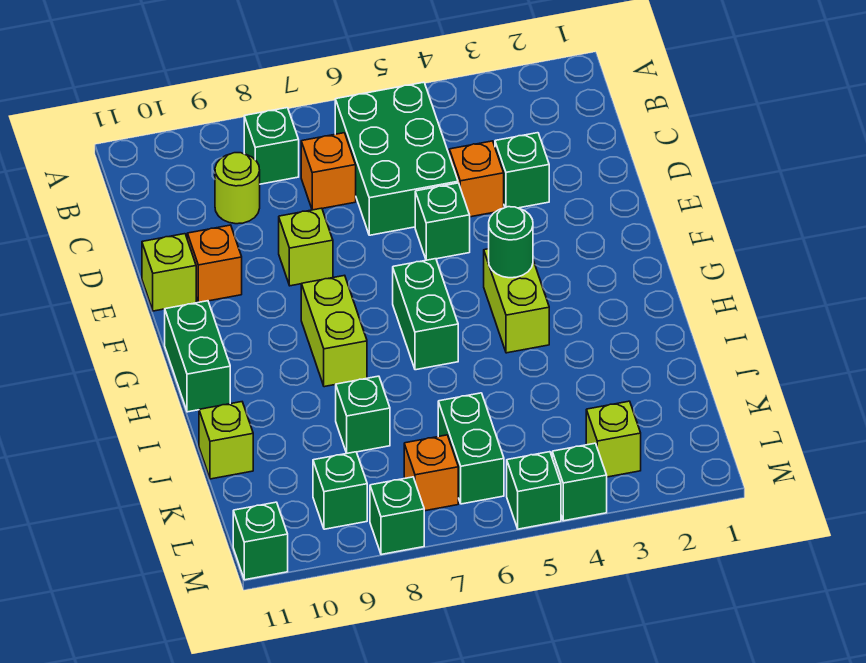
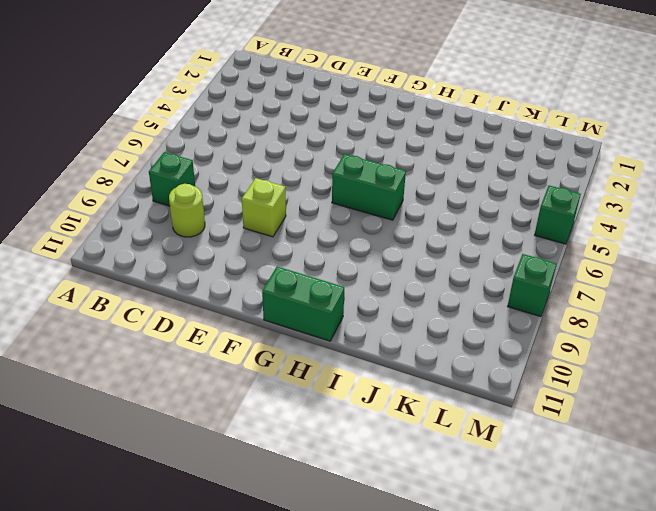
none -> green brick B5:D6 level 1
none -> orange brick C7 level 1
none -> green brick D3 level 1

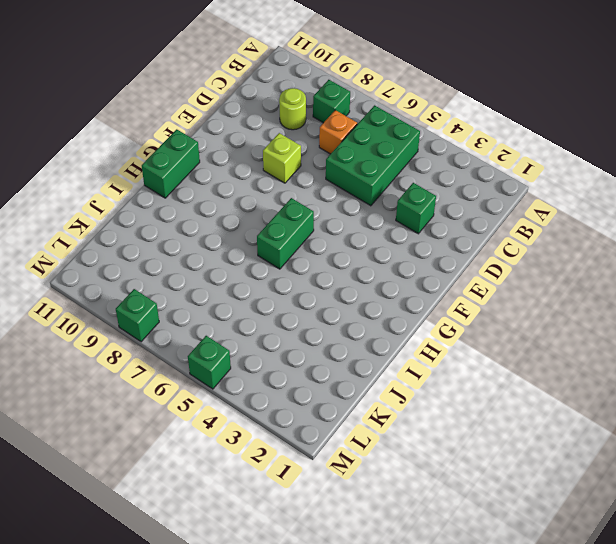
none -> orange brick D4 level 1
none -> green brick E5 level 1
none -> orange brick E10 level 1

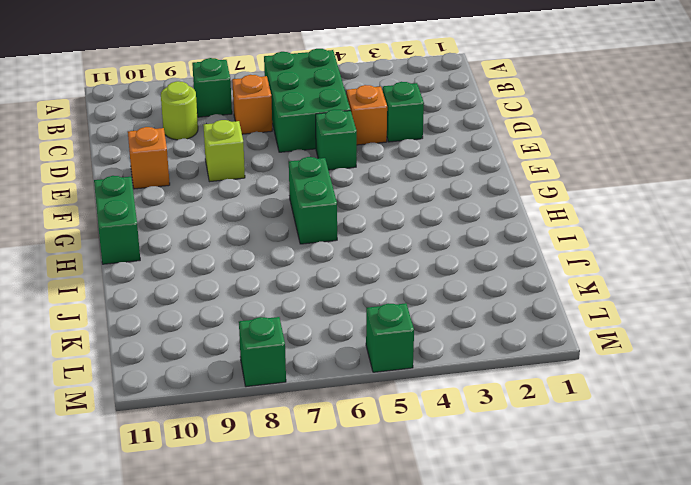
none -> lime brick E11 level 1
none -> lime brick G4:H4 level 1
none -> lime brick G8:H8 level 1

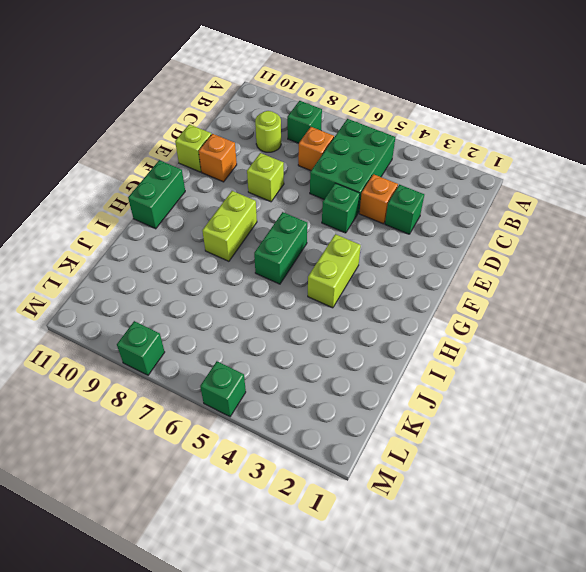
none -> green brick J8 level 1
none -> lime brick J11 level 1
none -> green brick K6:L6 level 1

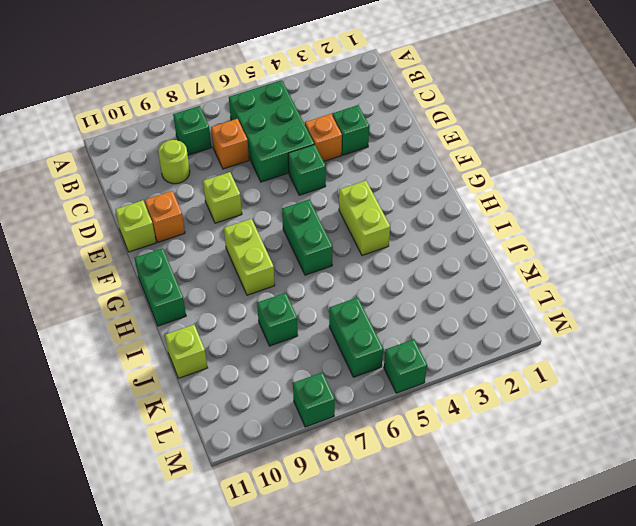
none -> lime brick L3 level 1
none -> orange brick L7 level 1
none -> green brick L9 level 1

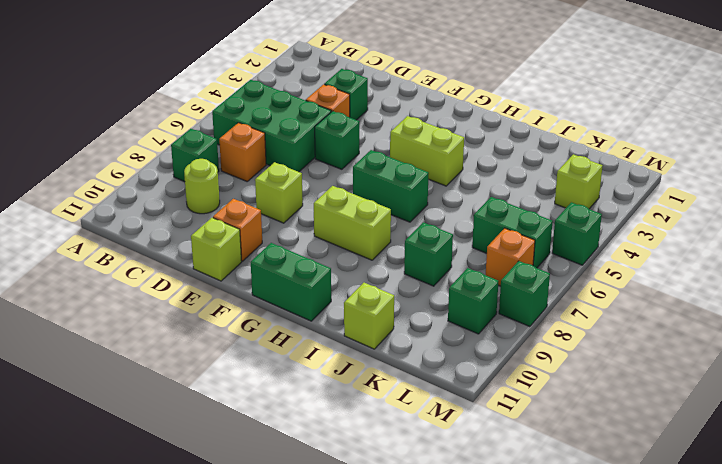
none -> green brick M4 level 1
none -> green brick M11 level 1
none -> green round brick G4 level 2

